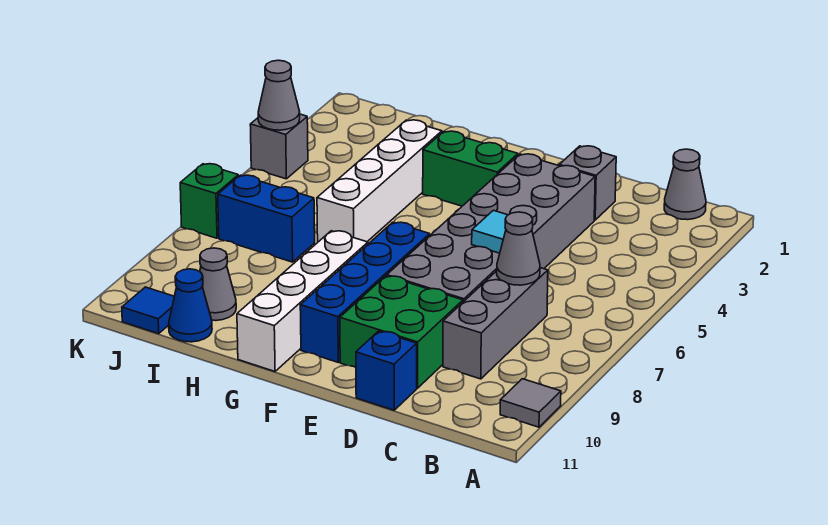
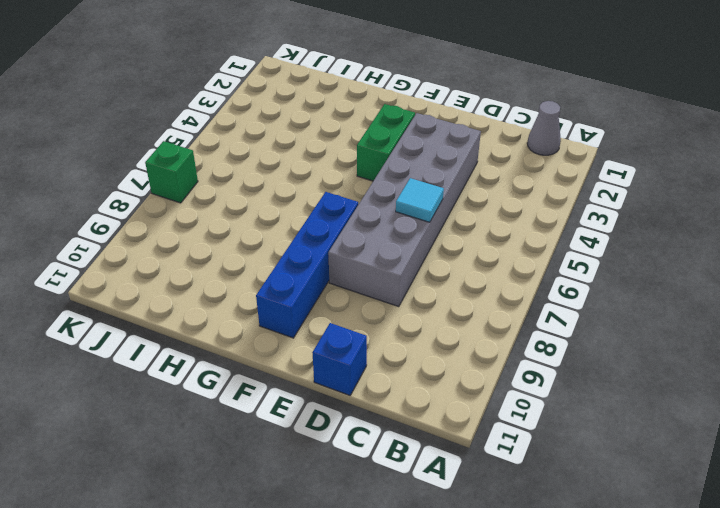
green brick F3:F4 level 1 -> green brick F3:G3 level 1
none -> grey tile A10 level 1
none -> grey brick C7:C9 level 1
none -> grey brick D2 level 1

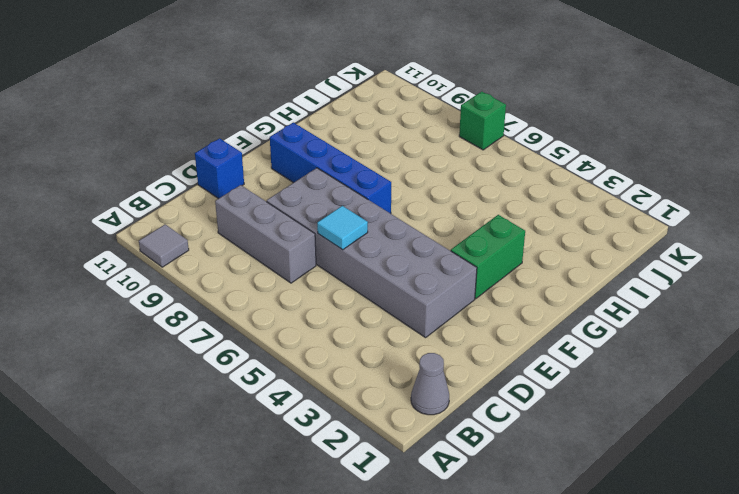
none -> grey brick D2 level 1
none -> green brick D9:E10 level 1
none -> white brick G8:G11 level 1

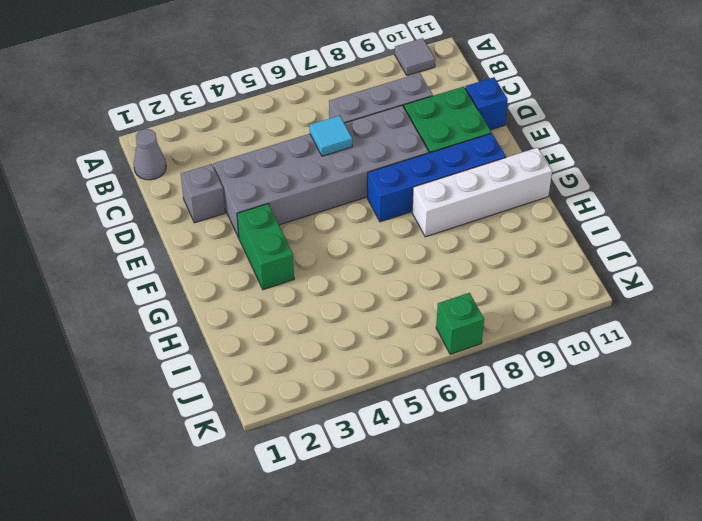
none -> white brick H3:H6 level 1
none -> blue brick I7:J7 level 1
none -> grey cone I10 level 1

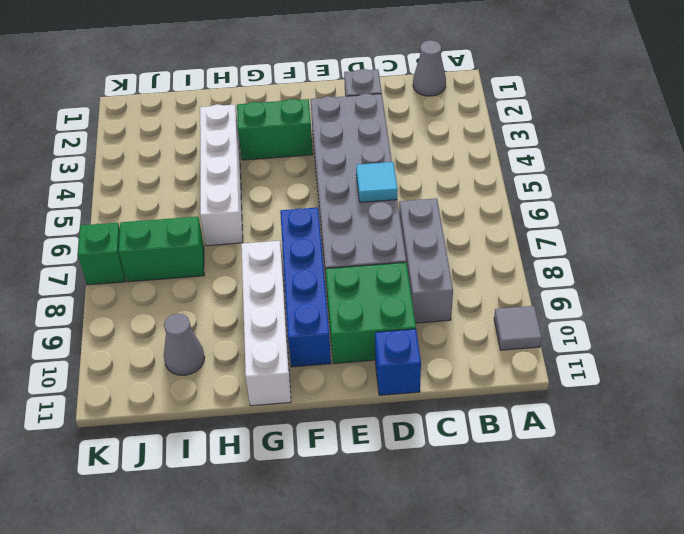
green brick I7:J7 level 1 -> blue brick I7:J7 level 1
none -> blue cone I11 level 1
none -> blue tile J11 level 1
none -> grey brick K4 level 1

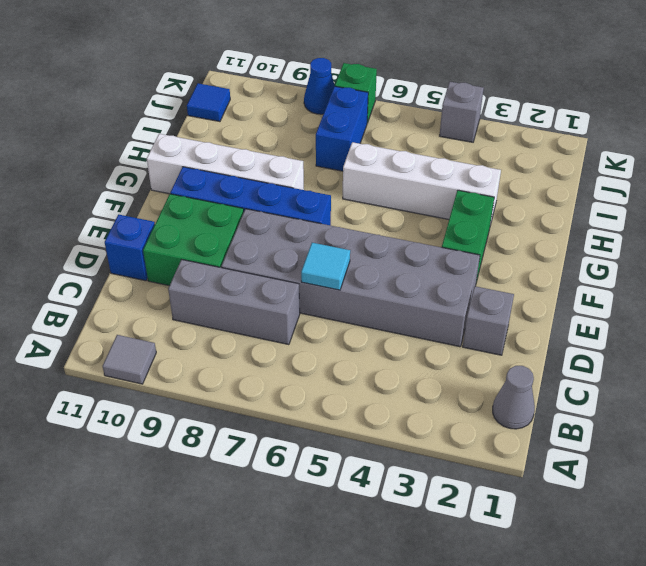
blue cone K8 level 1 -> blue cone I11 level 1
none -> grey cone I10 level 1
none -> grey cone C7 level 2
none -> grey cone K4 level 2

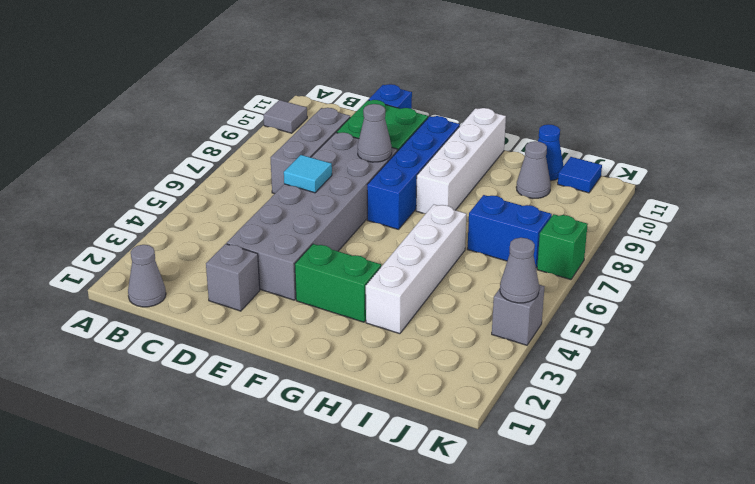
grey cone E8 level 2 -> grey cone C7 level 2

